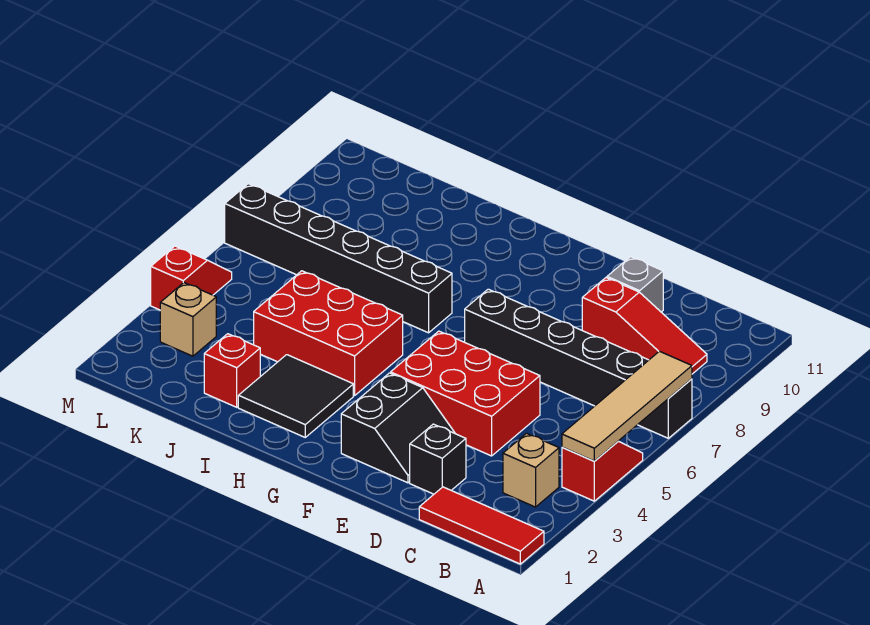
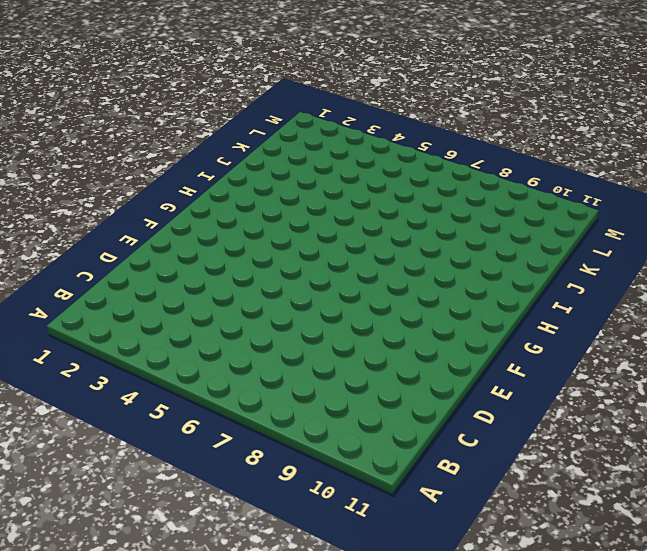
none -> red tile A1:C1 level 1
none -> red slope A4:A5 level 1 top 4
none -> black brick A7:F7 level 1

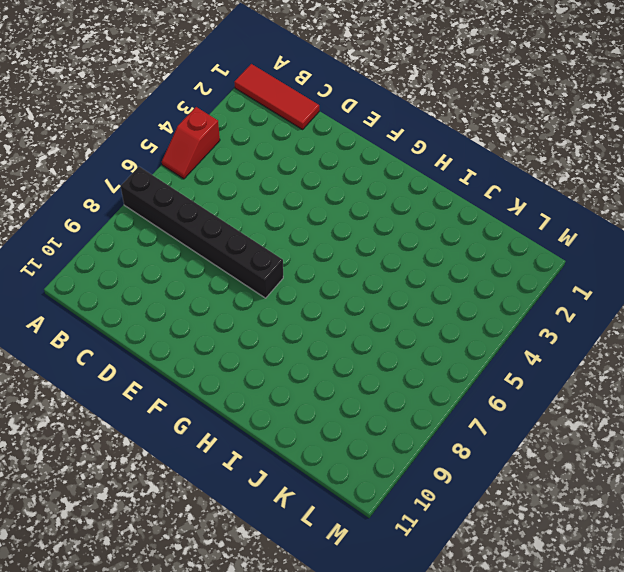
none -> tan brick B3 level 1
none -> red slope B9:D9 level 1 top D
none -> black brick D2 level 1

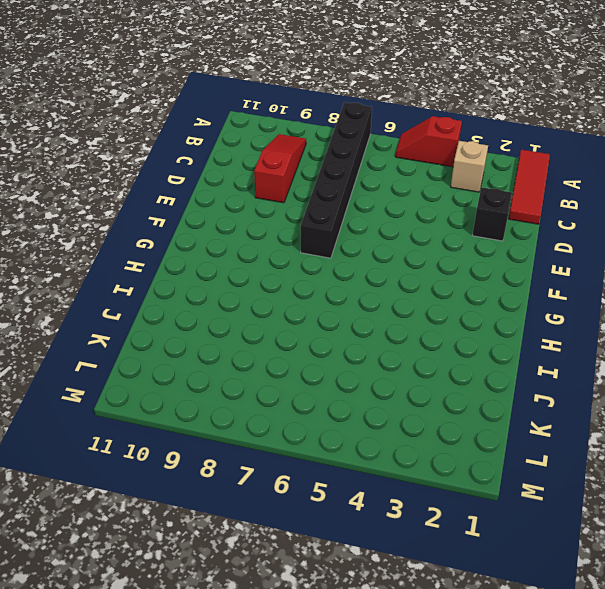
none -> red brick D4:F5 level 1
none -> grey brick D10 level 1
none -> black slope E2:F3 level 1 top F

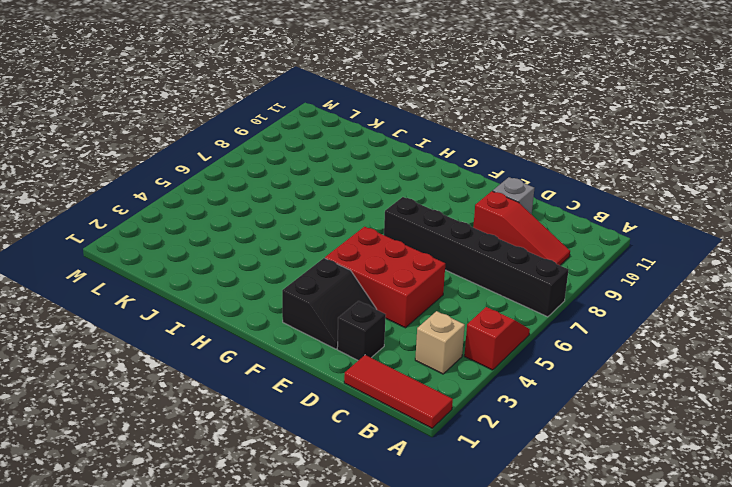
none -> black tile H2:I3 level 1
none -> red brick H4:J5 level 1
none -> black brick H7:M7 level 1

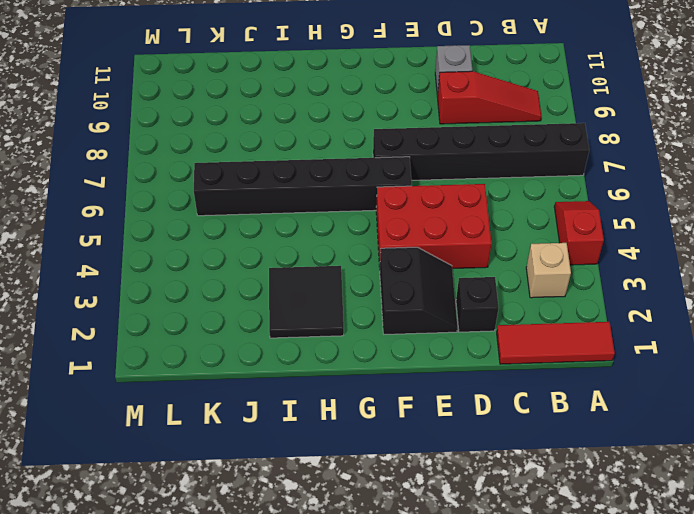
black brick F6:K6 level 1 -> black brick H7:M7 level 1
none -> red brick H4:J5 level 1
none -> red brick J2 level 1
none -> tan brick L3 level 1

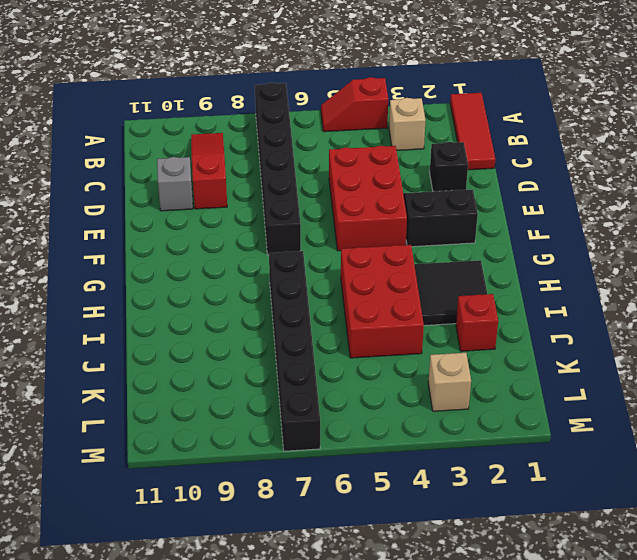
none -> red slope M4:M5 level 1 top 4
none -> tan tile A4:A7 level 2

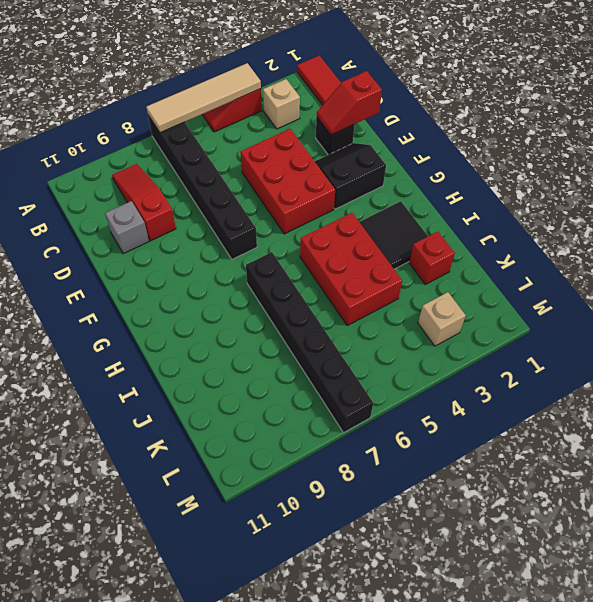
red slope D1:D2 level 2 top 1 -> red slope M4:M5 level 1 top 4

